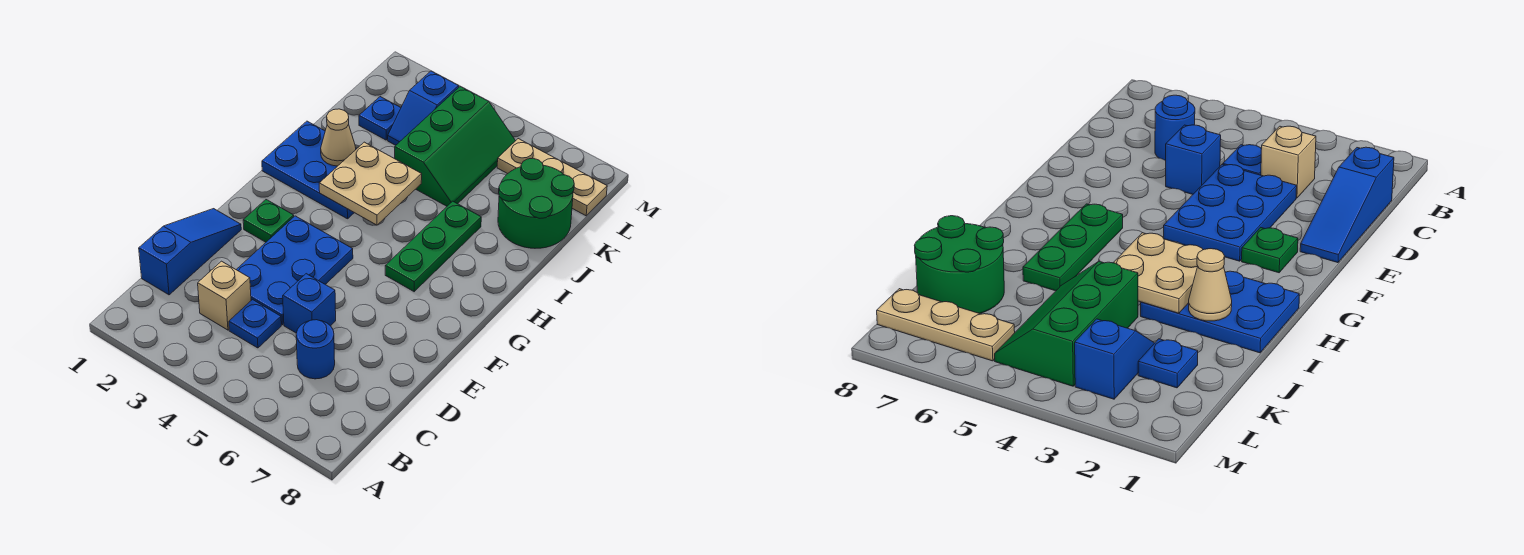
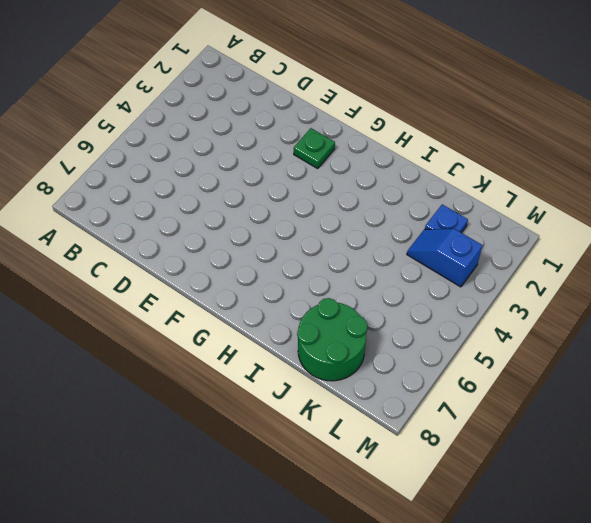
none -> blue slope C1:E1 level 1 top C
none -> tan brick C3 level 1
none -> blue plate C4 level 1

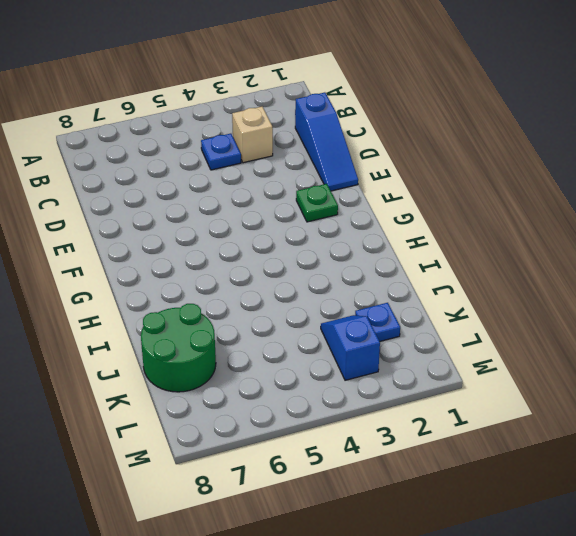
none -> blue round brick C6 level 1
none -> blue plate D3:F4 level 1
none -> blue brick D5 level 1

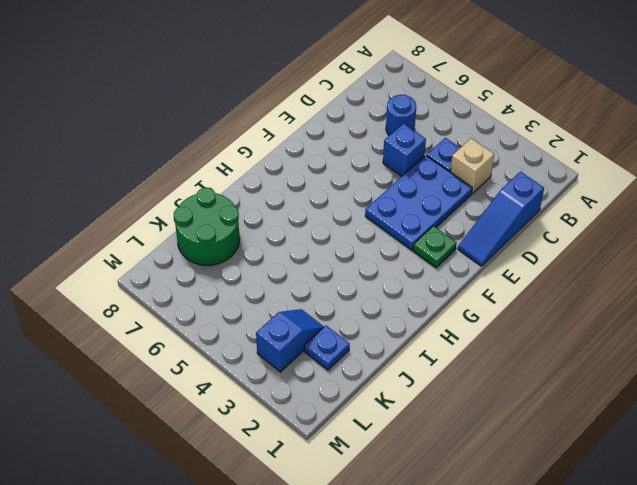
none -> green plate G6:I6 level 1
none -> blue plate H1:I3 level 1
none -> green slope J4:L5 level 1 top 4

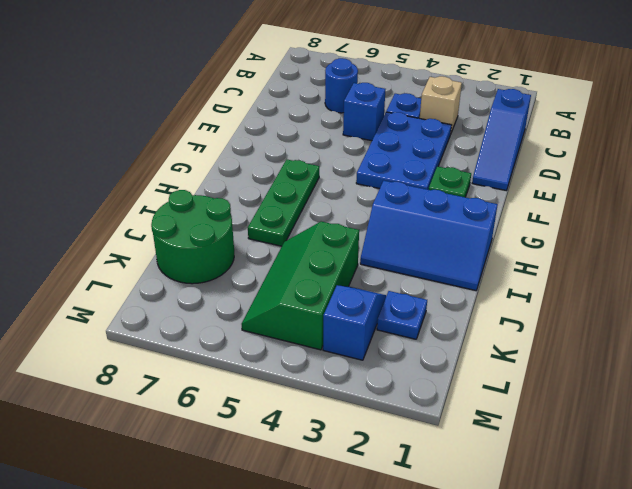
blue slope H1:I3 level 1 top H -> blue plate H1:I3 level 1
none -> tan plate L6:L8 level 1
none -> tan plate H3:I4 level 2
none -> tan cone I2 level 2

